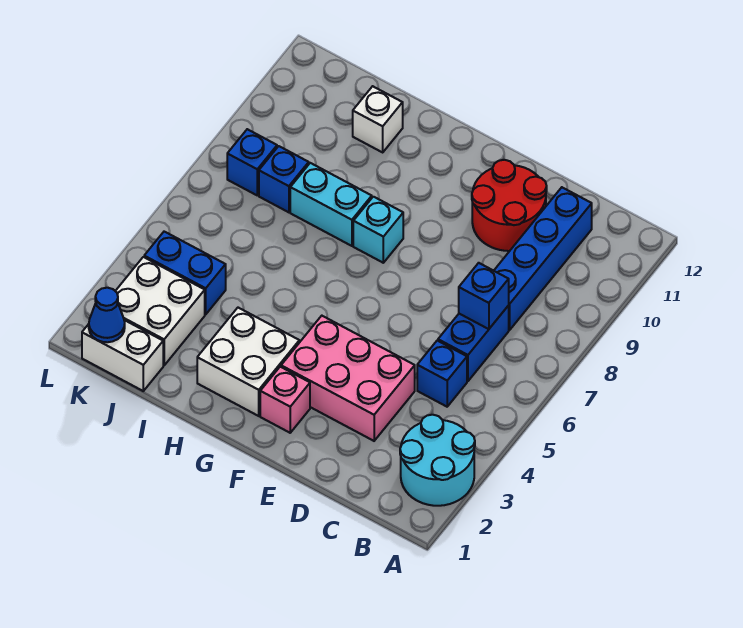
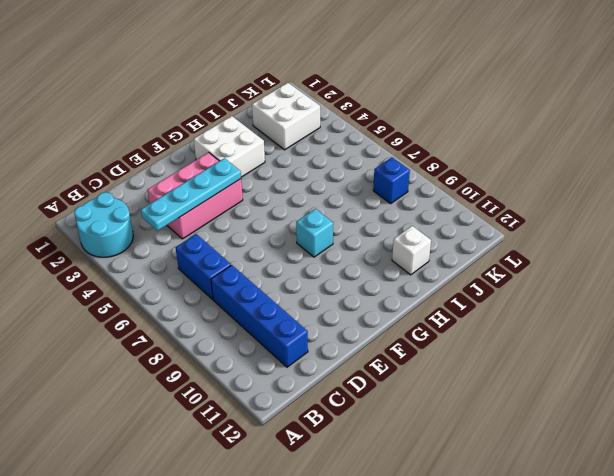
cyan plate C4:F4 level 2 -> none
none -> blue brick C5 level 1
none -> red round brick D10:E11 level 1
none -> pink brick F2 level 1

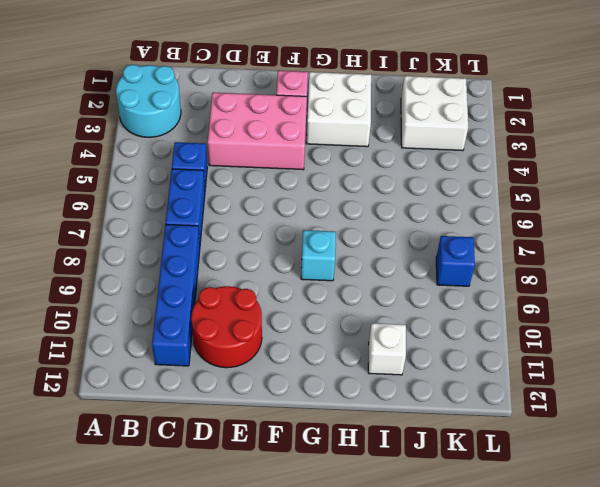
none -> cyan brick H8:I8 level 1
none -> white brick J1:K1 level 1
none -> blue brick J4:K4 level 1

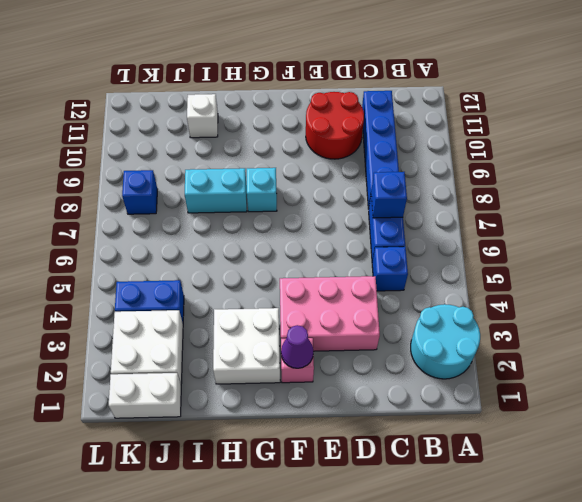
purple cone F2 level 2 -> none
none -> blue brick J8 level 1
none -> blue cone K1 level 2

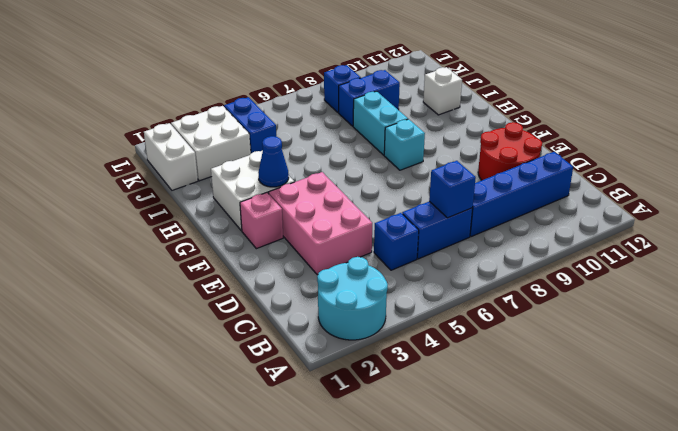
blue cone G3 level 2 -> blue cone K1 level 2
blue brick J8:J9 level 1 -> blue brick J8 level 1

